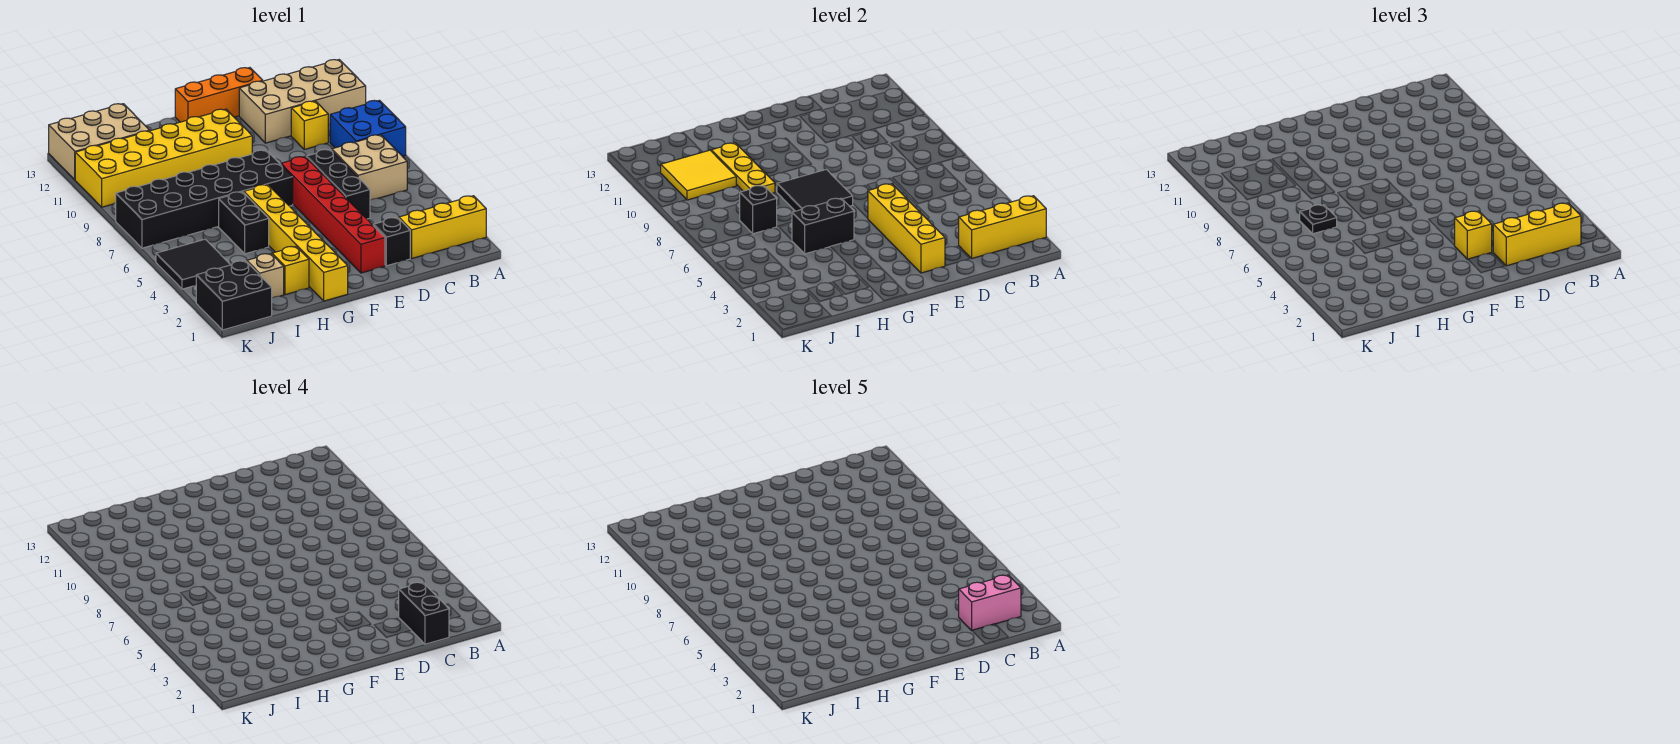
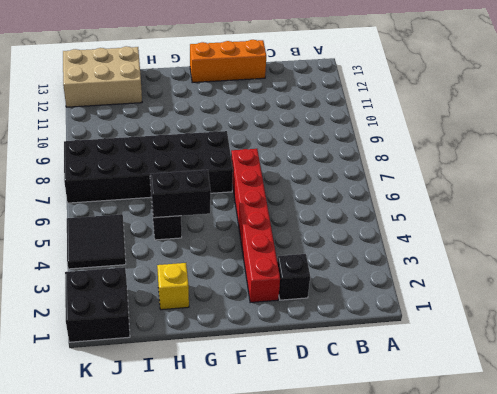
none -> yellow brick A2:C2 level 1
none -> blue brick A8:B9 level 1
none -> tan brick A11:D12 level 1
none -> tan brick B6:C7 level 1

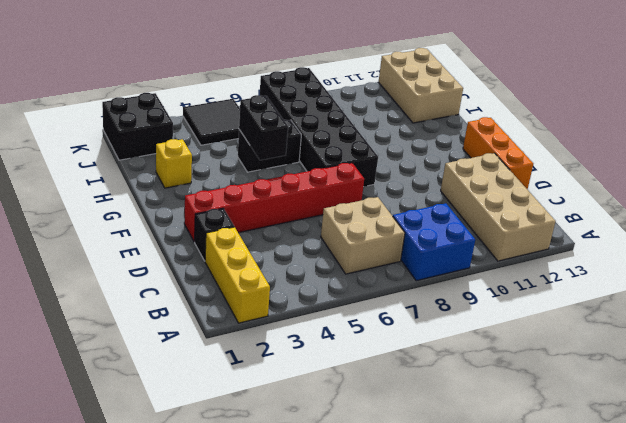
none -> yellow brick C10 level 1
none -> black brick D5:D7 level 1
none -> yellow brick F10:K11 level 1
none -> yellow brick G1:G6 level 1

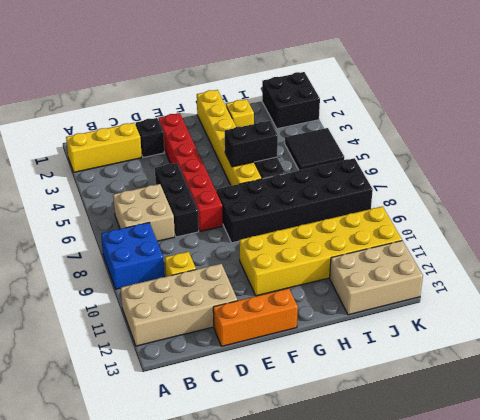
none -> tan brick I2 level 1
none -> yellow brick A2:C2 level 2
none -> yellow brick E2:E5 level 2
none -> black tile F7:G8 level 2

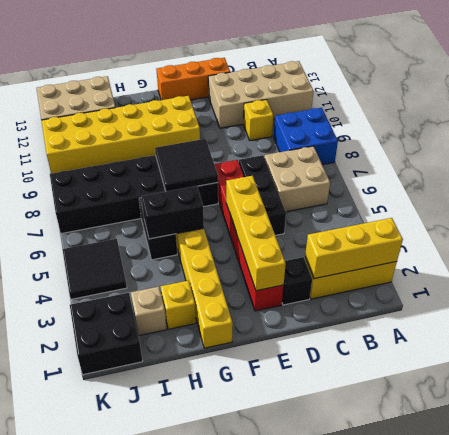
none -> yellow plate H9:H11 level 2
none -> black brick I7 level 2
none -> yellow tile I10:J11 level 2
none -> yellow brick B2:D2 level 3

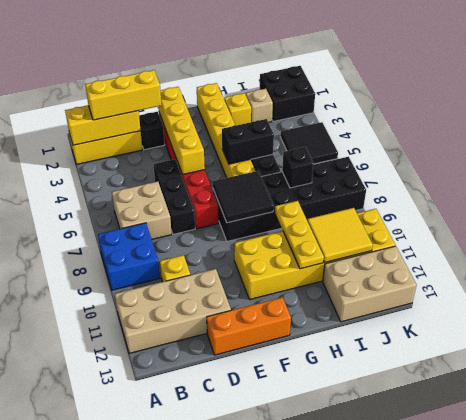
none -> yellow brick E3 level 3
none -> black plate I7 level 3
none -> black brick C1:C2 level 4
none -> pink brick B2:C2 level 5

